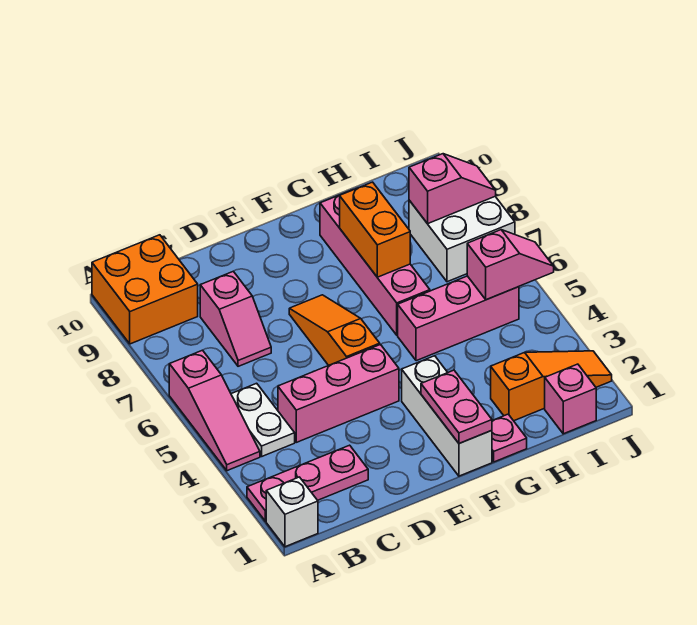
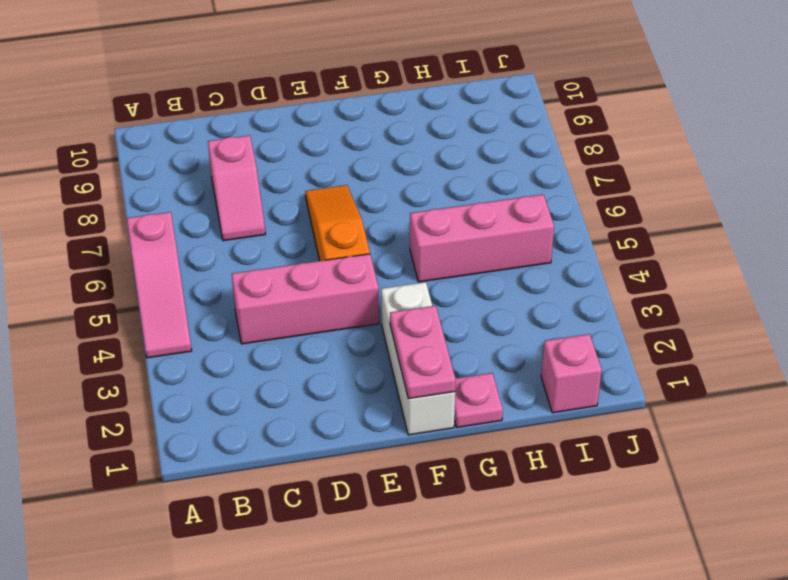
none -> white brick A1 level 1
none -> pink plate A2:C2 level 1
none -> orange brick A9:B10 level 1

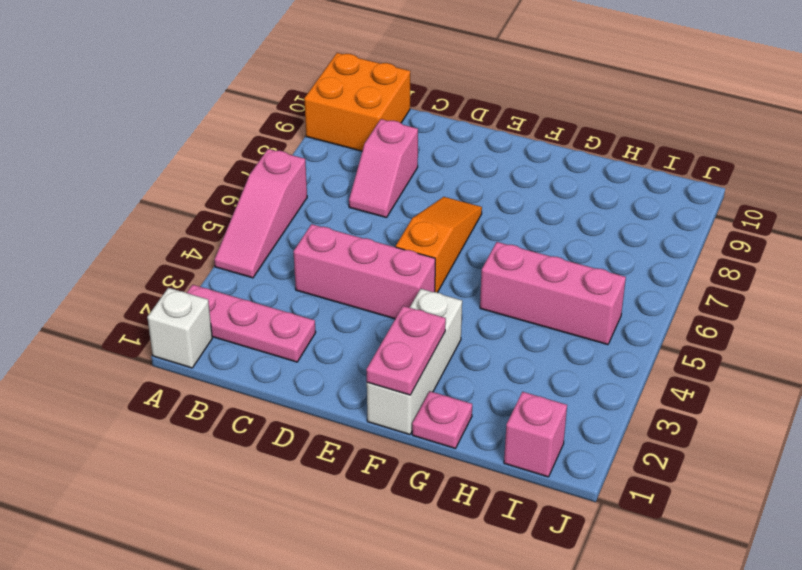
none -> white plate B4:B5 level 1
none -> pink brick G6:G9 level 1
none -> orange slope H2:J2 level 1 top H

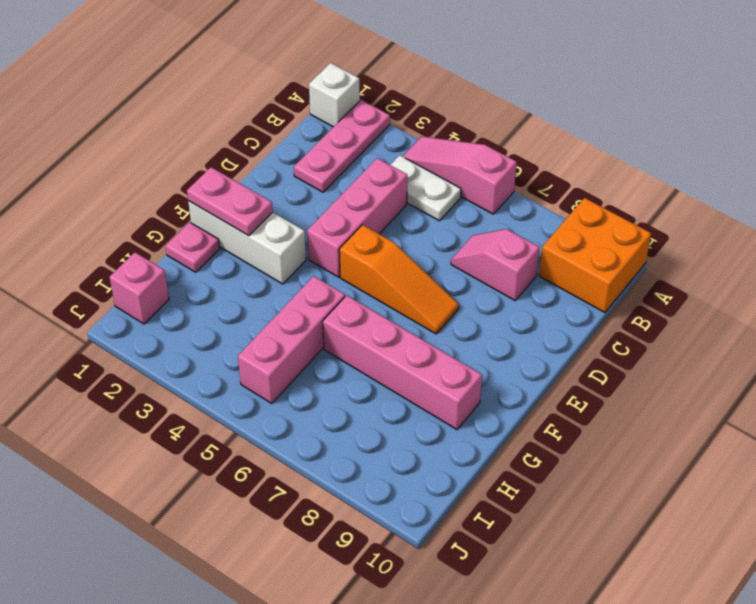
none -> orange slope H2:J2 level 1 top H
none -> white brick I7:J8 level 1
none -> orange brick G7:G8 level 2

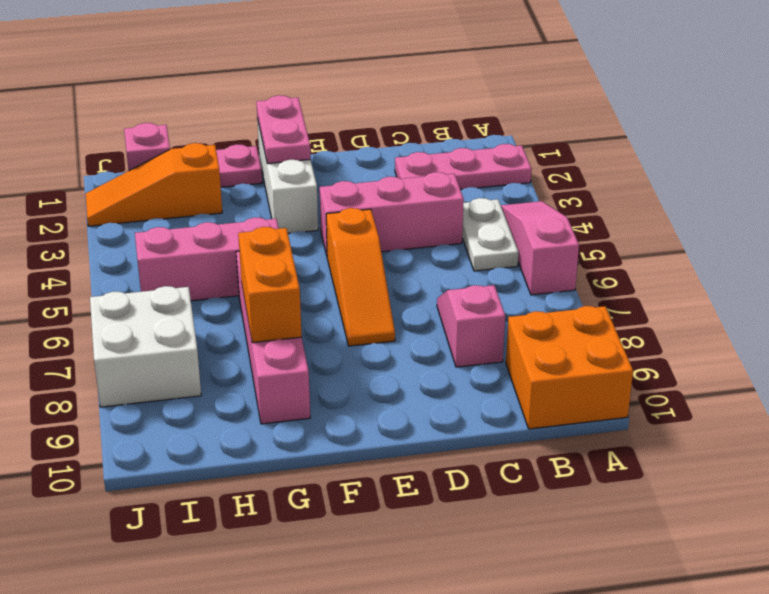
none -> white brick A1 level 1
none -> pink slope I5:J5 level 2 top I
none -> pink slope I8:J8 level 2 top I

